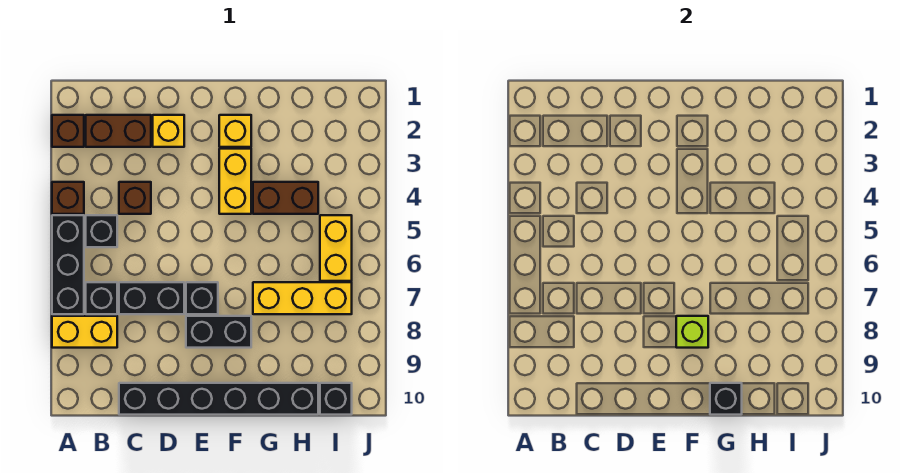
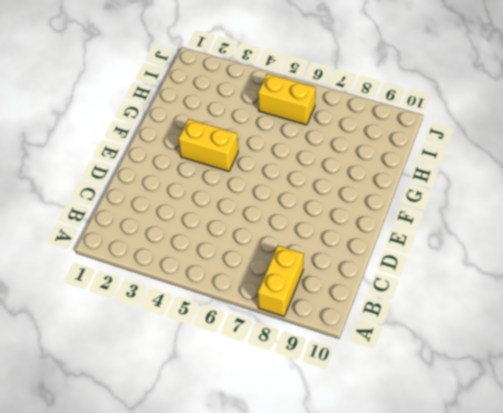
none -> brown brick A2 level 1
none -> brown brick A4 level 1
none -> black brick A5:A7 level 1

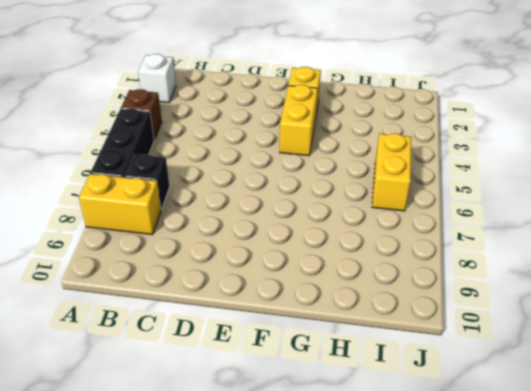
white brick A2 level 1 -> brown brick A2 level 1
none -> brown brick B2:C2 level 1
none -> black brick B5 level 1
none -> brown brick C4 level 1

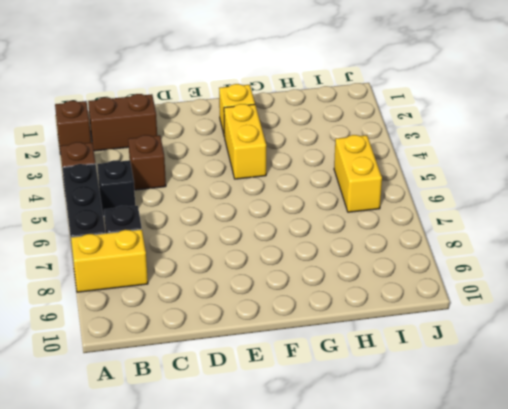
none -> black brick C7:D7 level 1
none -> black brick C10:H10 level 1
none -> yellow brick D2 level 1

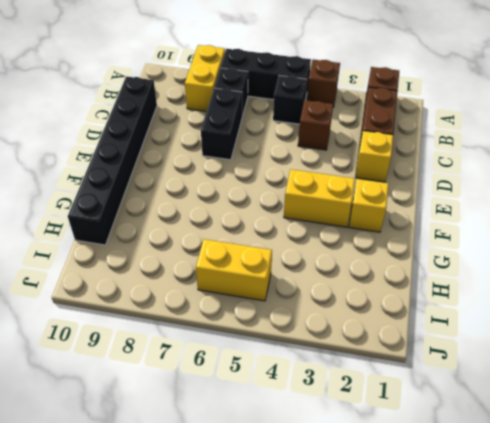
none -> black brick E7 level 1
none -> black brick E8:F8 level 1
none -> brown brick G4:H4 level 1

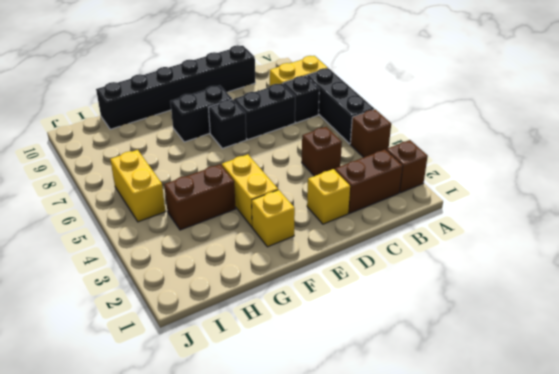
none -> black brick B5 level 1
none -> yellow brick G7:I7 level 1
none -> black brick I10 level 1

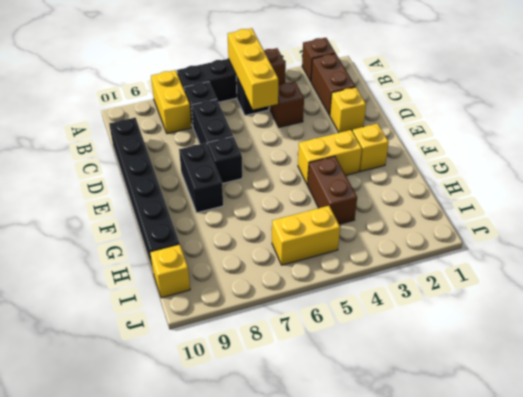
yellow brick A5:C5 level 2 -> yellow brick G7:I7 level 1
yellow brick I10 level 1 -> black brick I10 level 1
none -> lime brick F8 level 2
none -> black brick G10 level 2

